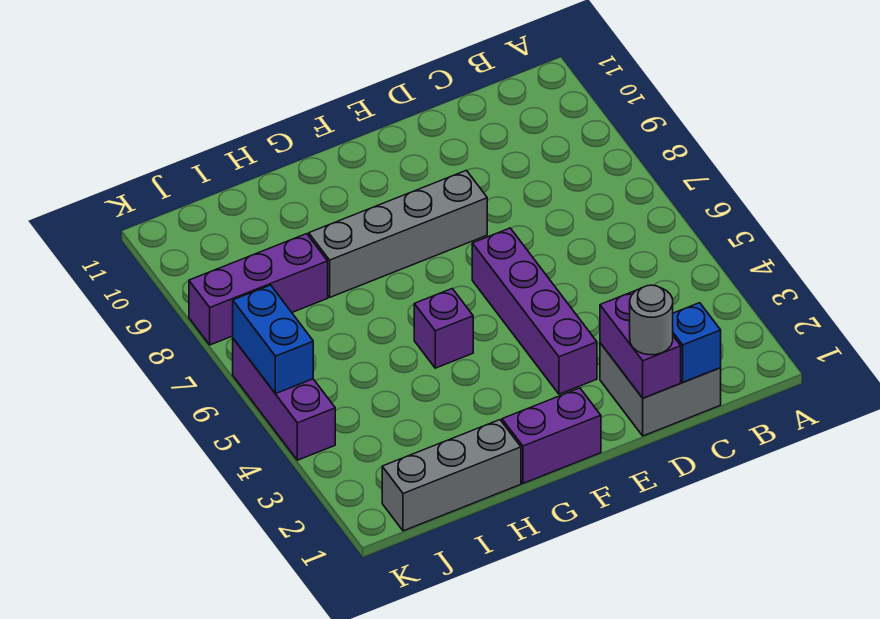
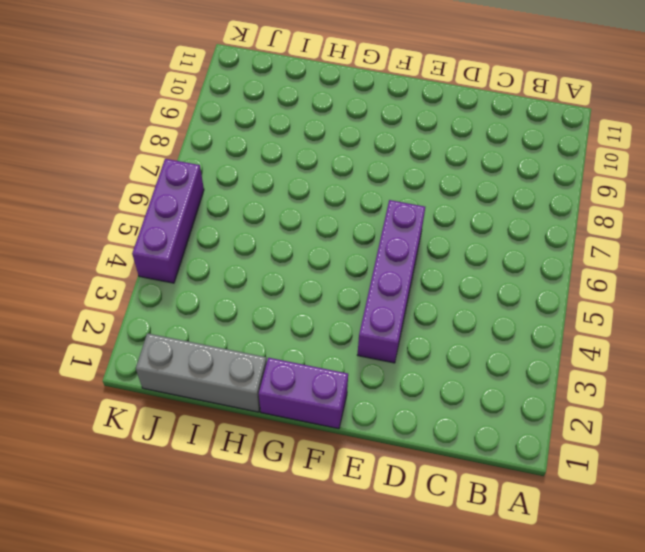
none -> grey brick C1:D2 level 1
none -> grey brick E8:H8 level 1
none -> purple brick G5 level 1

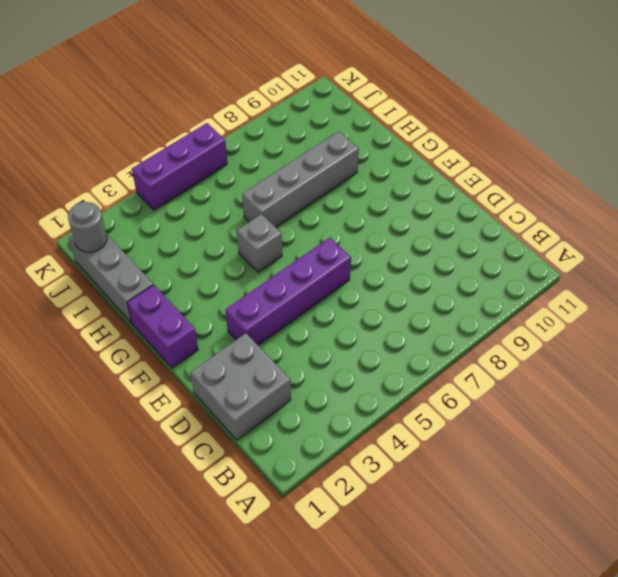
grey brick G5 level 1 -> purple brick G5 level 1
grey brick H6:H9 level 1 -> grey brick E8:H8 level 1
grey round brick J1 level 2 -> grey round brick D1 level 3
none -> purple brick I8:K8 level 1
none -> blue brick C1 level 2
none -> purple brick D1:D2 level 2

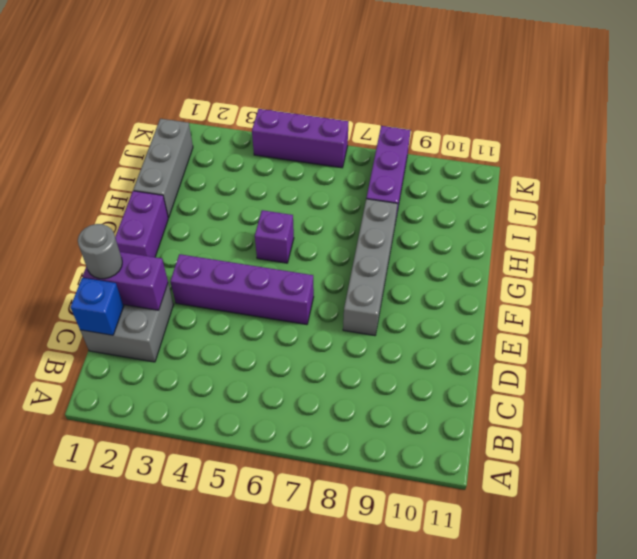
none -> blue brick K5:K6 level 2

